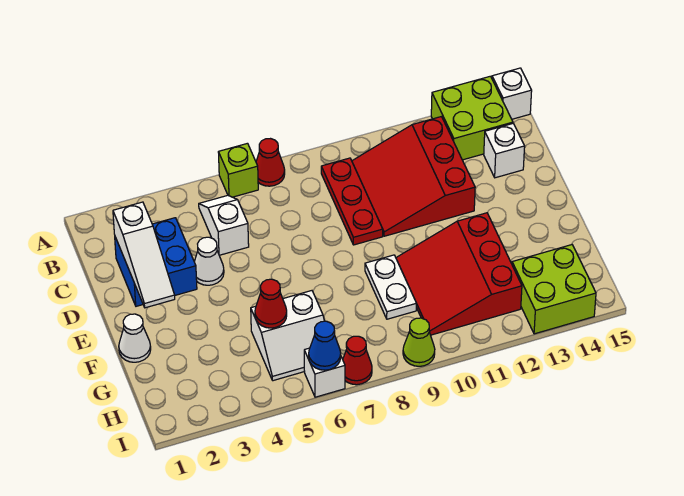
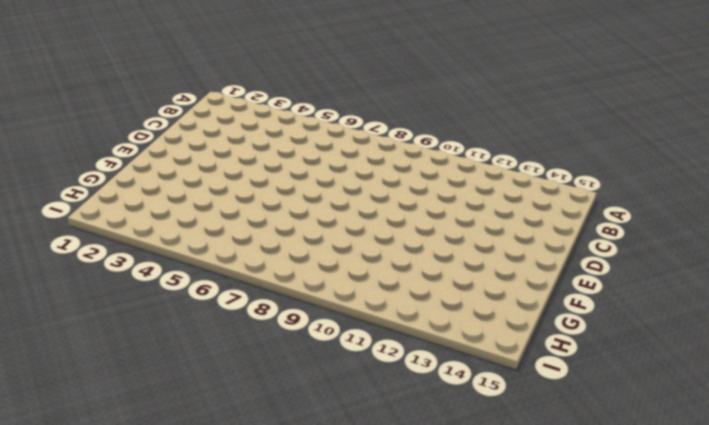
none -> lime brick A6 level 1
none -> red cone A7 level 1
none -> lime brick A13:B14 level 1

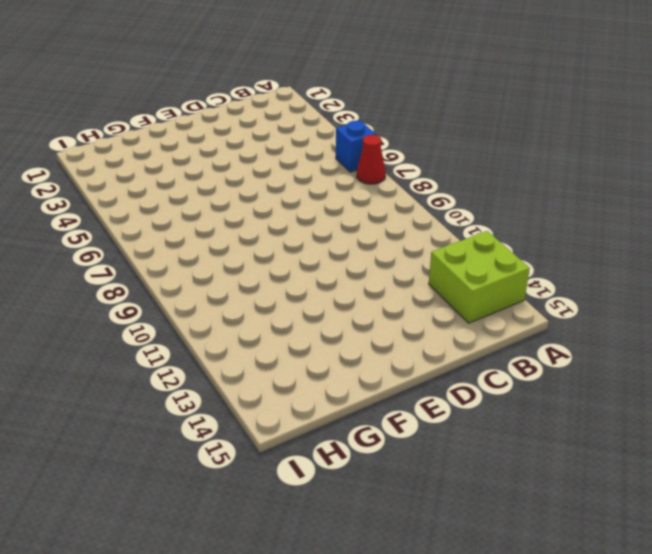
blue brick A6 level 1 -> lime brick A6 level 1
none -> white brick A15 level 1
none -> white slope B5:C5 level 1 top C
none -> red plate B9:D9 level 1

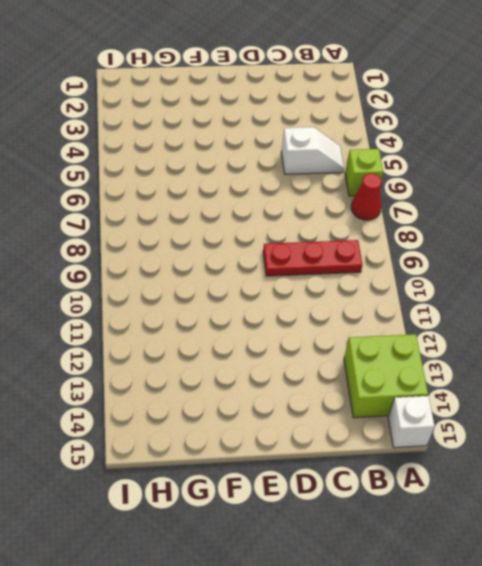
none -> red slope B10:D12 level 1 top 12
none -> blue brick C2:D3 level 1
none -> white brick C14 level 1

